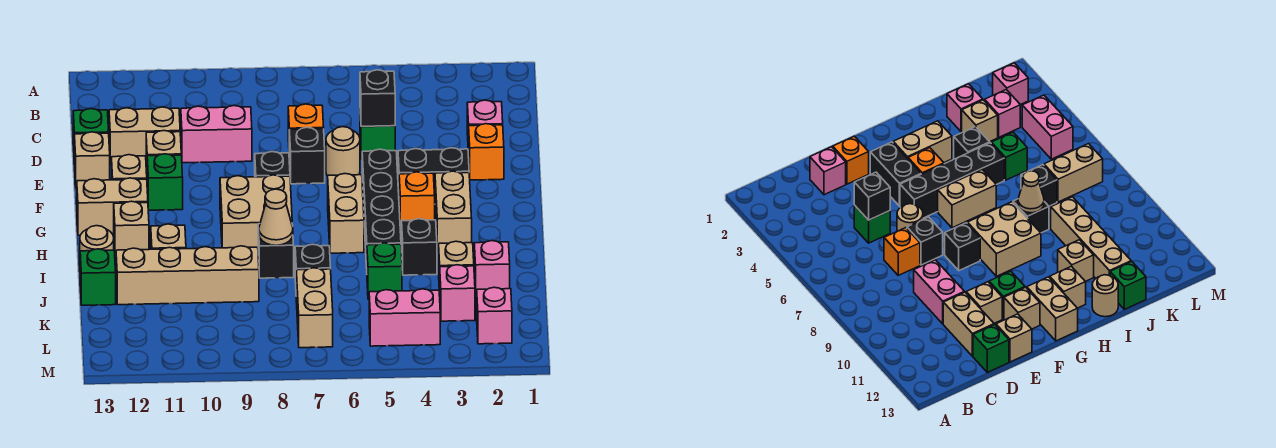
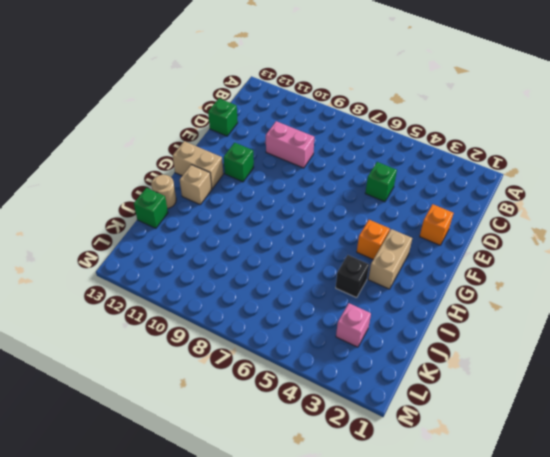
none -> pink brick D2 level 1
none -> orange brick D7 level 1
none -> tan brick D11:D12 level 1
none -> tan round brick E6 level 1

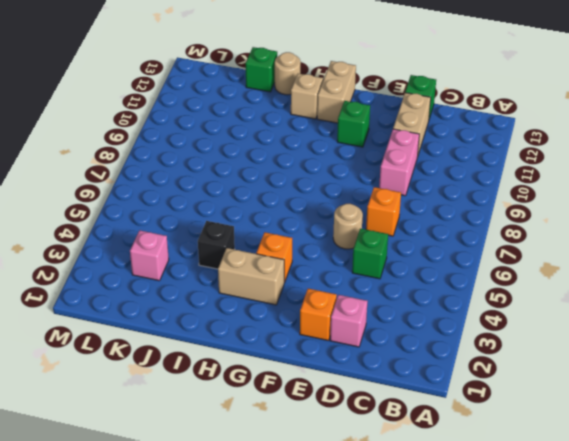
none -> black brick E7 level 1
none -> tan brick E11 level 1
none -> tan brick E13 level 1
none -> black brick F3:F4 level 1

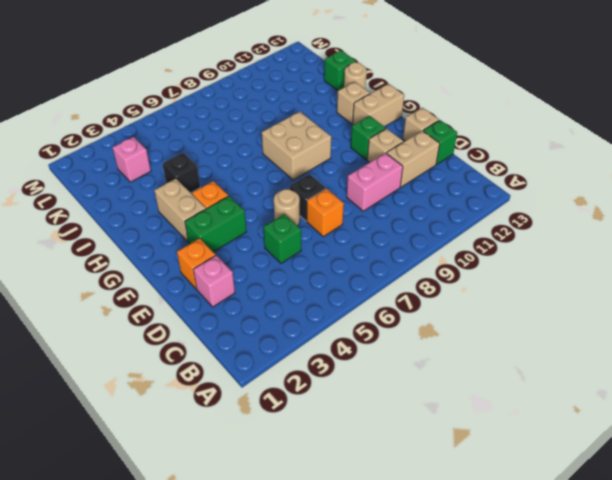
green brick F3:F4 level 1 -> black brick F3:F4 level 1
none -> black brick F5:I5 level 1
none -> black brick F8 level 1
none -> tan brick F12 level 1
none -> tan brick G6:H6 level 1

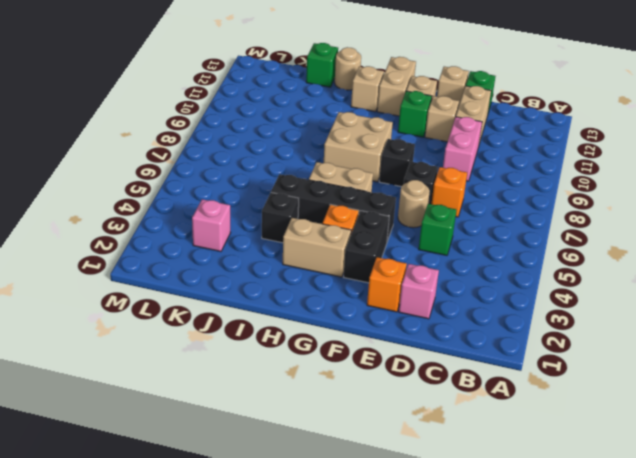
none -> black brick I8 level 1
none -> tan brick I11 level 1
none -> pink brick J2 level 1
none -> tan brick J3 level 1

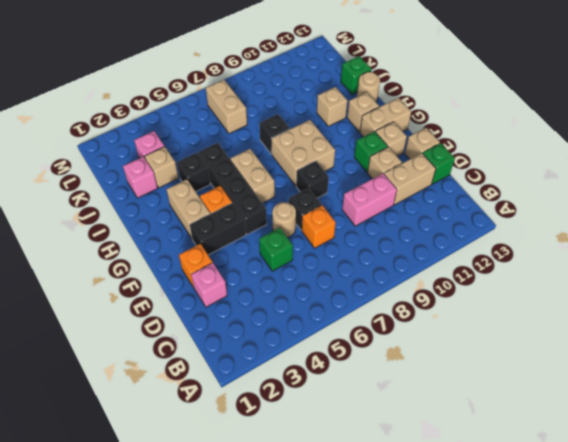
none -> green brick J5 level 1
none -> black brick J7 level 1
none -> tan brick J9:J12 level 1
none -> pink brick L2 level 1

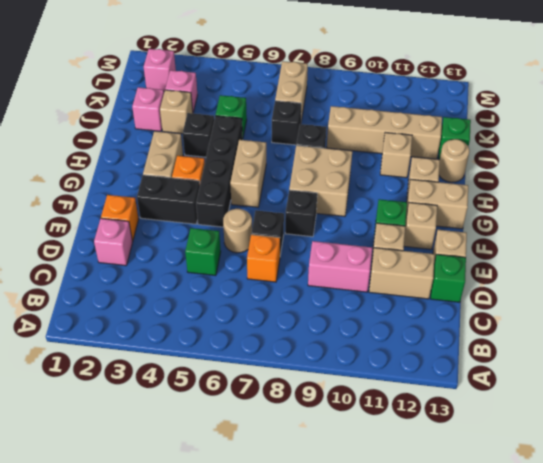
none -> pink brick L4:L5 level 1
none -> black brick D5 level 2
none -> tan cone I8 level 2

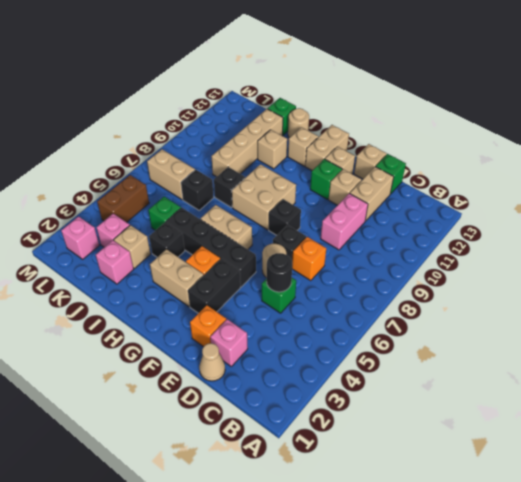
tan cone D1 level 1 -> tan cone I8 level 2
black round brick D5 level 2 -> black brick D5 level 2
brown brick L4:L5 level 1 -> pink brick L4:L5 level 1

